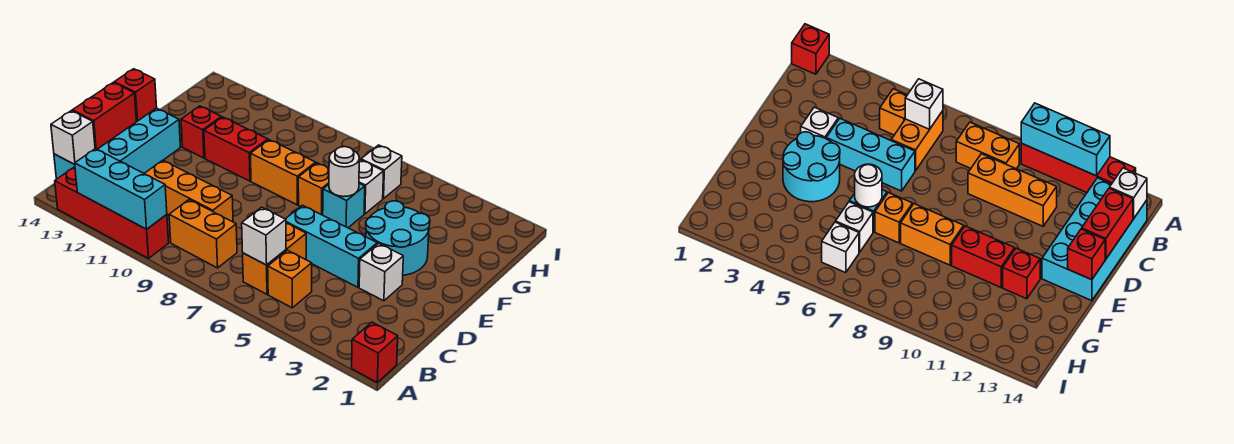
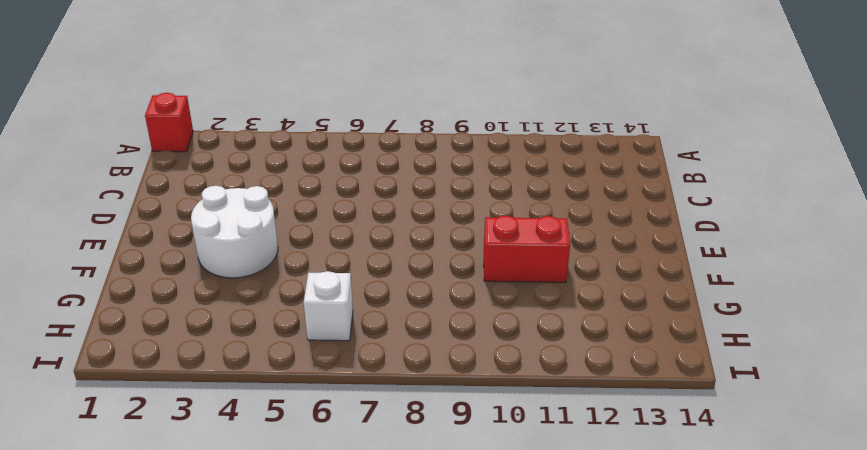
white round brick E3:F4 level 1 -> cyan round brick E3:F4 level 1
none -> red brick A10:A13 level 1
none -> orange brick B5 level 1
none -> orange brick B6:C6 level 1

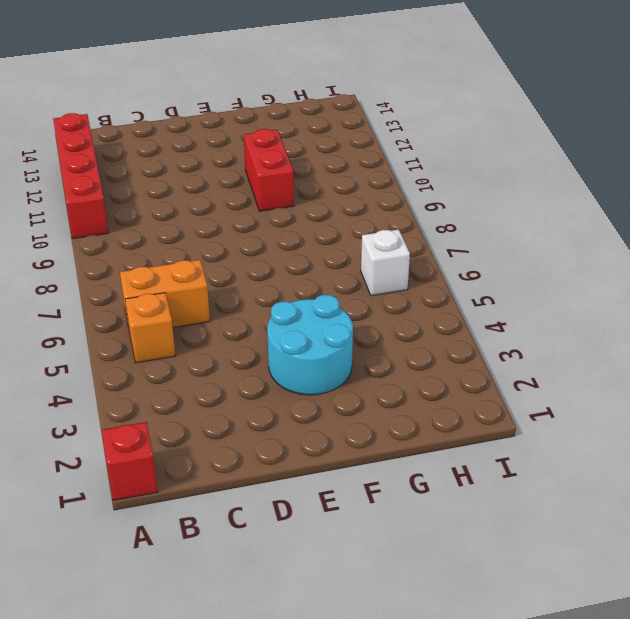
none -> orange brick B8:B9 level 1
none -> cyan brick B13:E14 level 1
none -> orange brick C9:C11 level 1

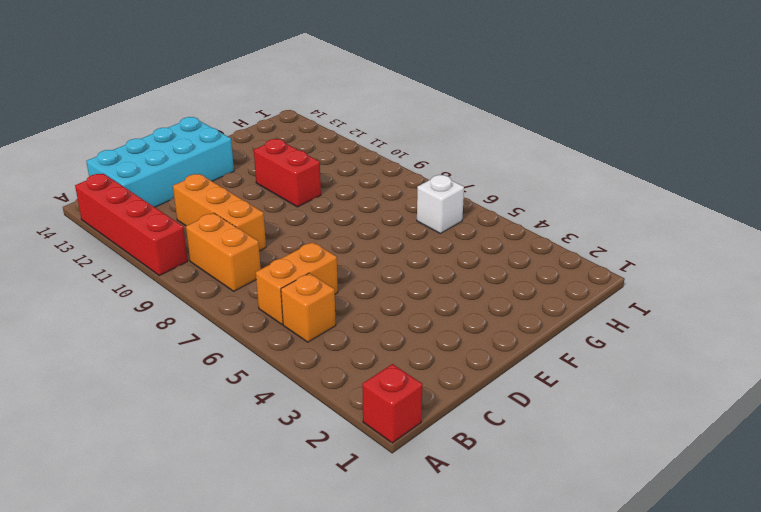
none -> white brick D3 level 1
none -> cyan brick D4:D6 level 1
none -> cyan round brick E3:F4 level 1

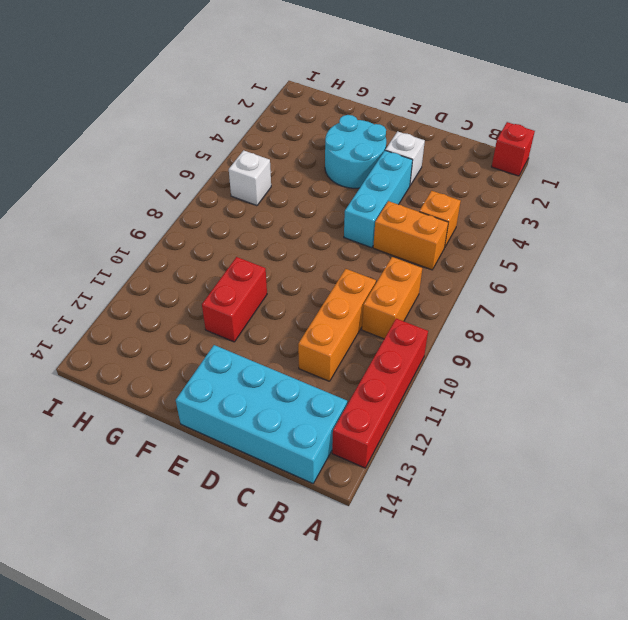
none -> cyan brick F6 level 1
none -> orange brick F7 level 1
none -> orange brick F8:F9 level 1

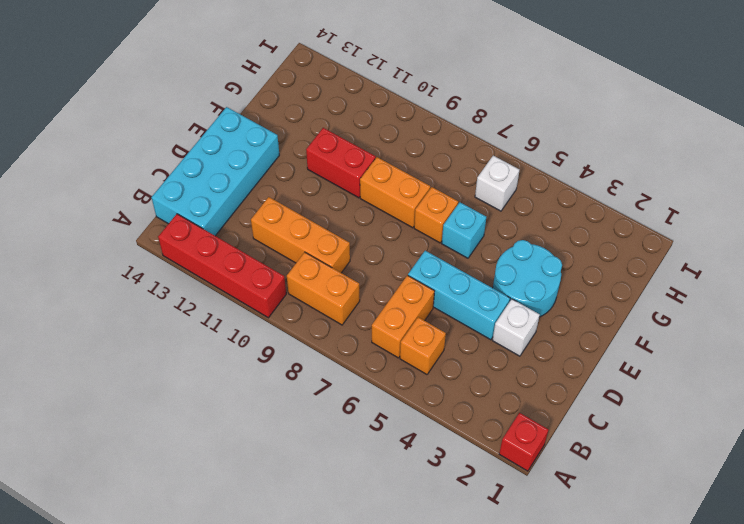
none -> red brick F12 level 1
none -> white brick G6 level 1
none -> cyan brick A10:A12 level 2

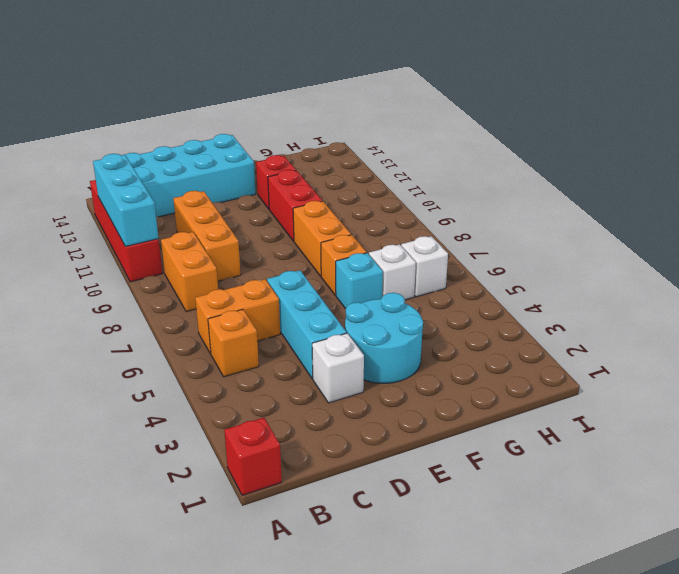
none -> white brick B6 level 2
none -> white brick B14 level 2
none -> red brick C14:D14 level 2

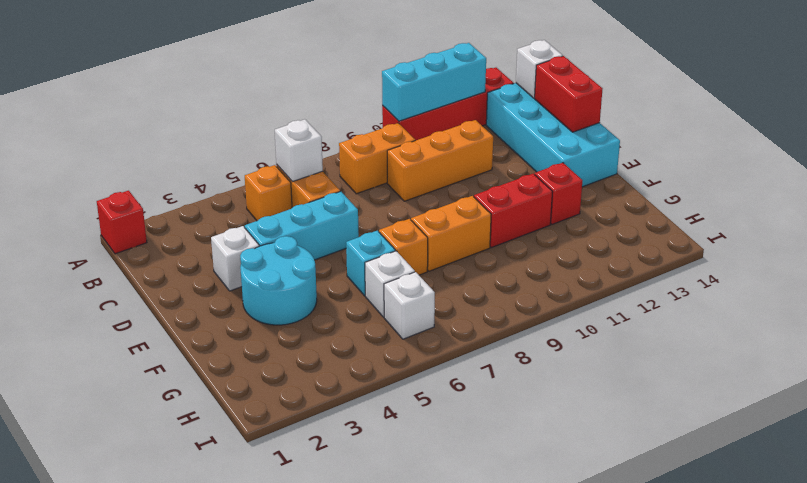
none -> red brick E14 level 2
none -> white round brick F6 level 2

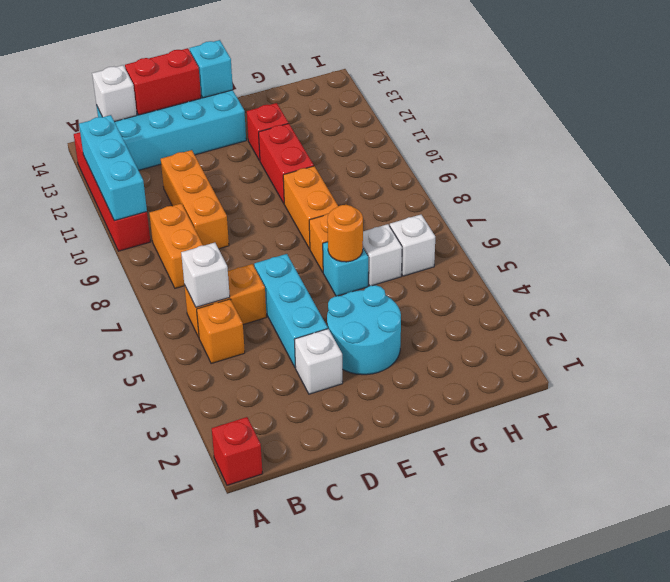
cyan brick E14 level 2 -> red brick E14 level 2
orange round brick F6 level 2 -> white round brick F6 level 2

